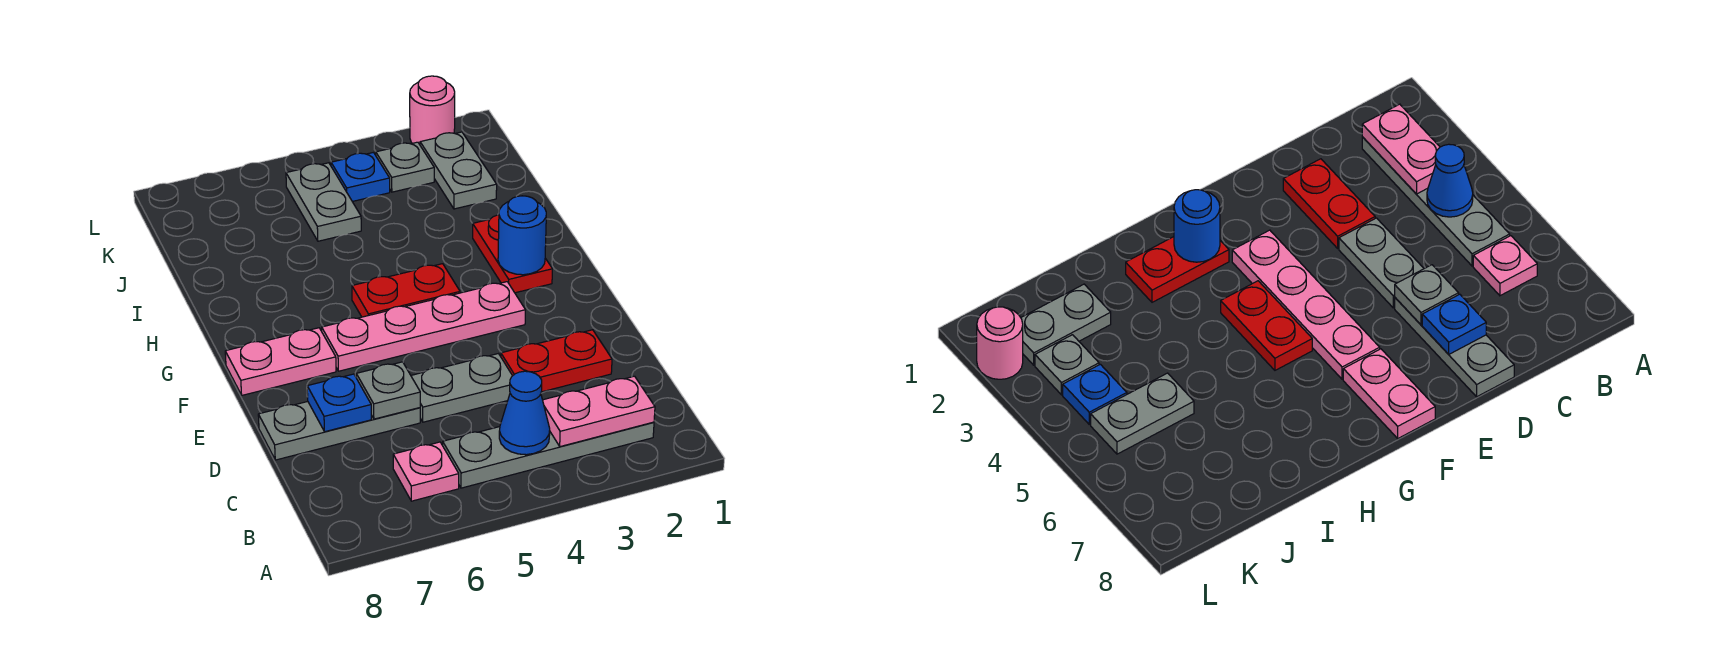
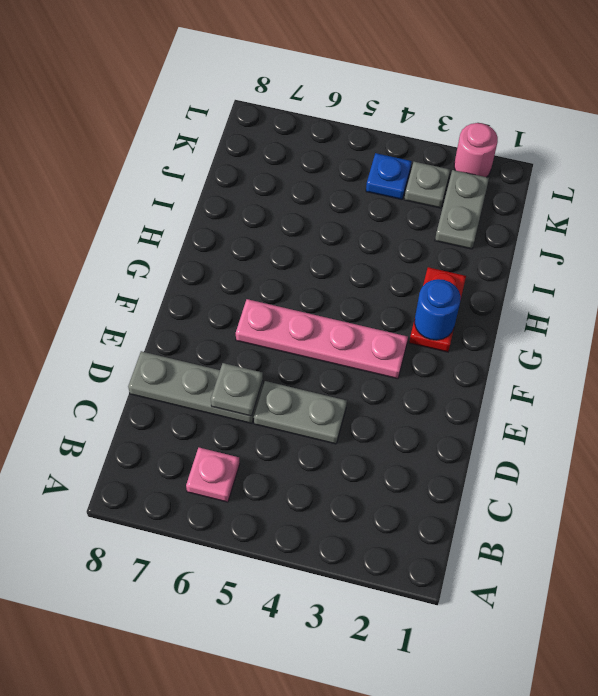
none -> grey plate B2:B5 level 1
none -> red plate D2:D3 level 1
none -> pink plate F7:F8 level 1

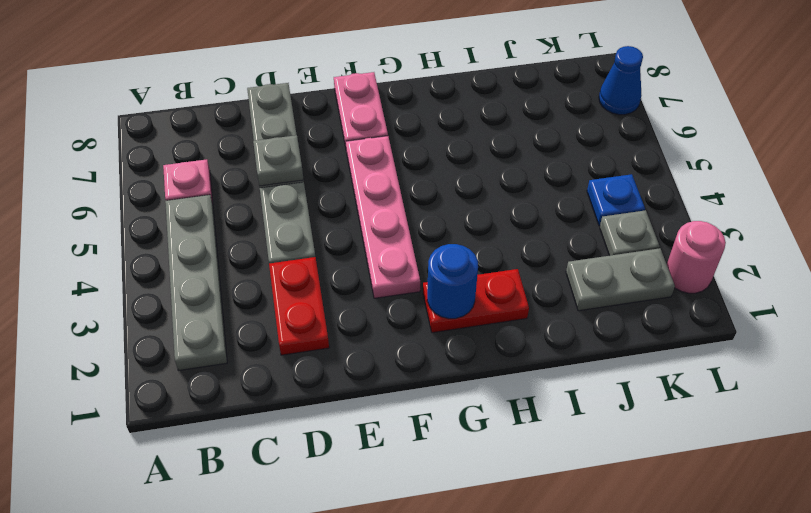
blue cone L7 level 1 -> blue cone B4 level 2
none -> red plate G4:G5 level 1
none -> grey plate J5:K5 level 1
none -> pink plate B2:B3 level 2

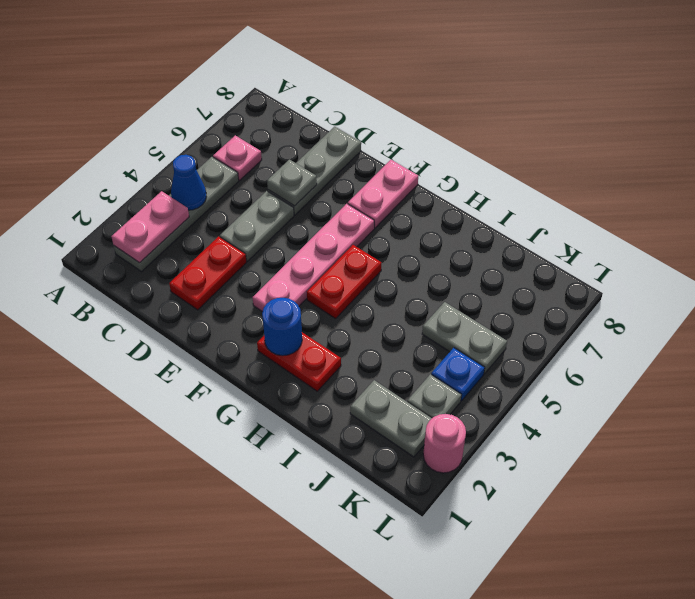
none -> blue plate D7 level 2

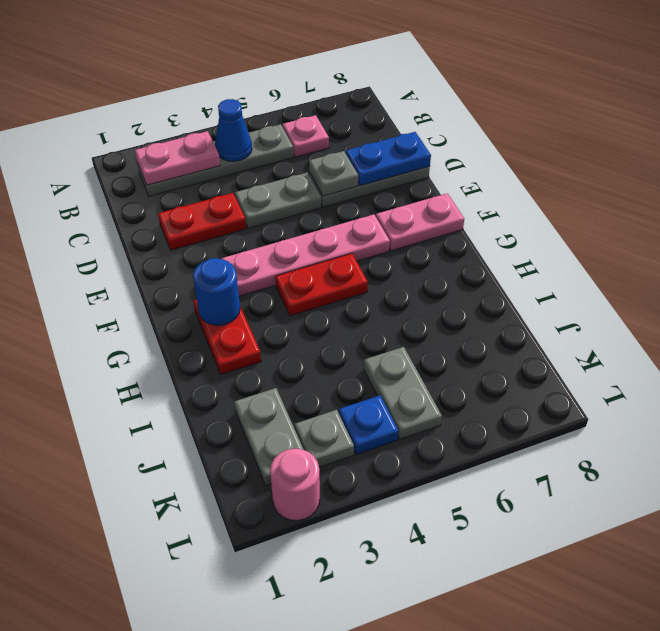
blue plate D7:D8 level 2 -> blue plate D7 level 2

